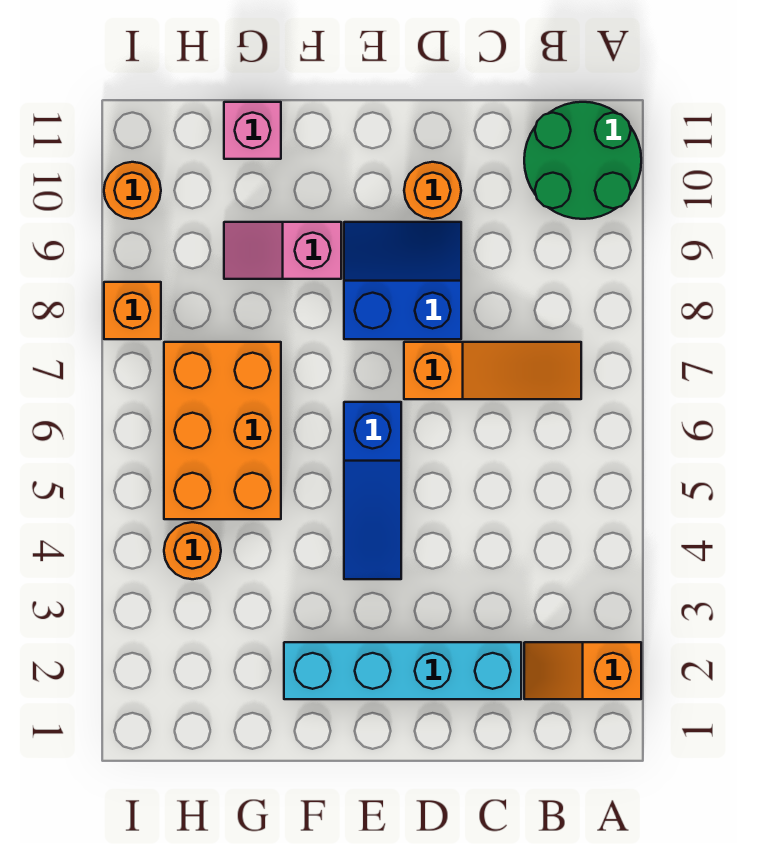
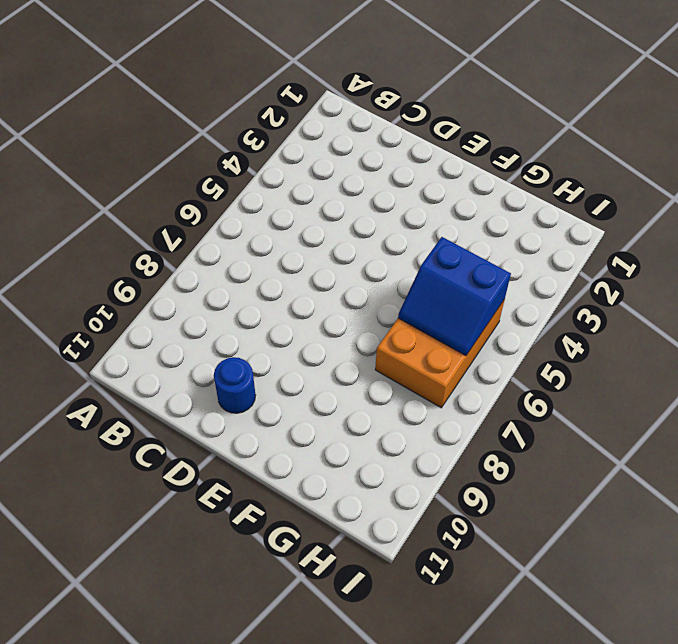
blue round brick D10 level 1 -> orange round brick D10 level 1
blue slope G5:H6 level 2 top 5 -> blue slope D8:E9 level 1 top 8
none -> orange slope A2:B2 level 1 top A
none -> green round brick A10:B11 level 1
none -> orange slope B7:D7 level 1 top D

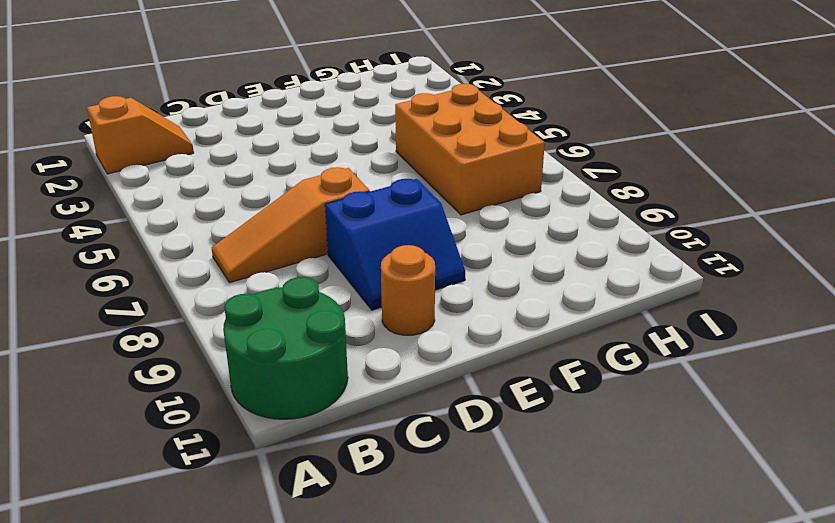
none -> cyan brick C2:F2 level 1
none -> blue slope E4:E6 level 1 top 6
none -> pink slope F9:G9 level 1 top F

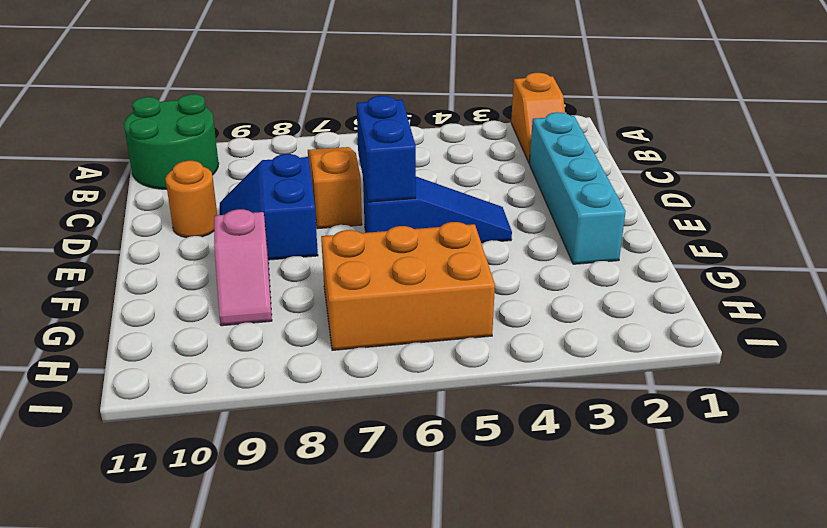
blue brick D6:E6 level 2 -> none
none -> pink brick G11 level 1
none -> orange round brick H4 level 1
none -> orange brick I8 level 1

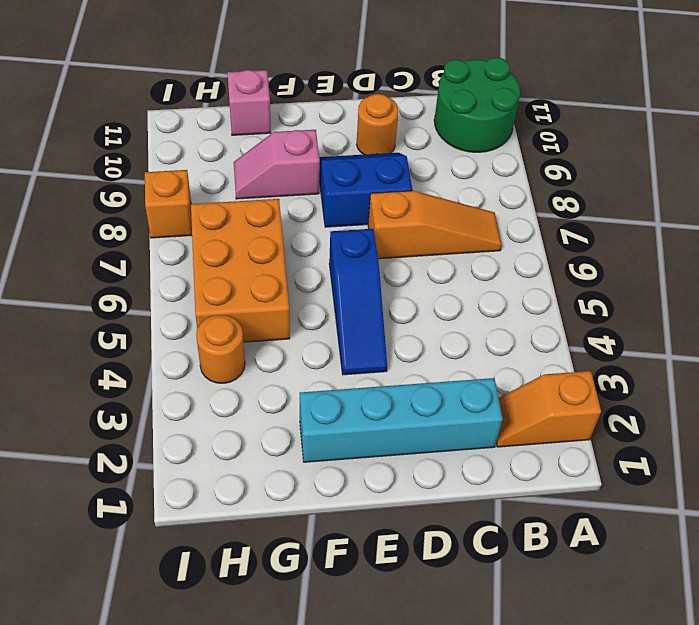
none -> orange round brick I10 level 1

